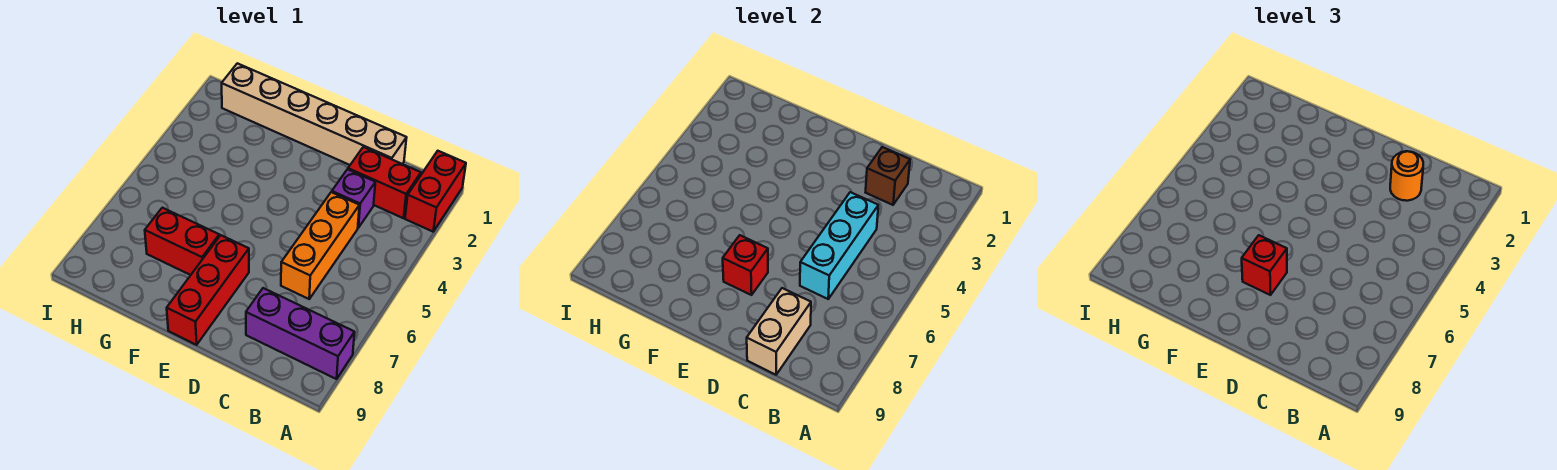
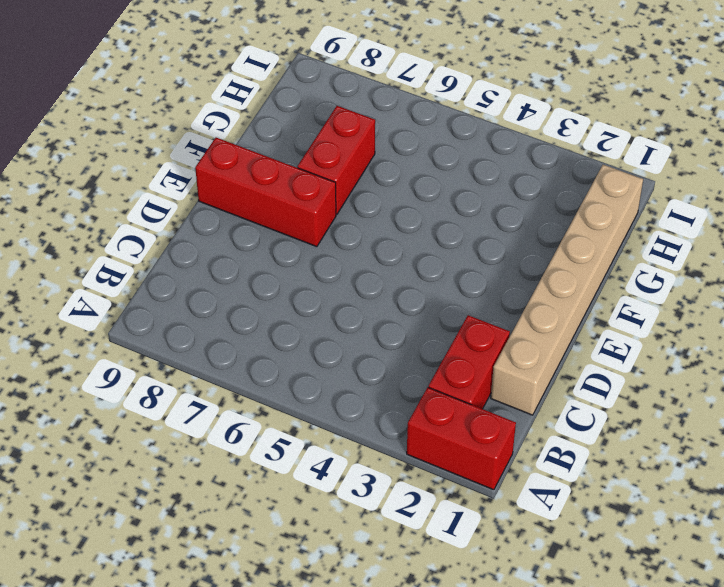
none -> purple brick A8:C8 level 1
none -> purple brick C3 level 1
none -> orange brick C4:C6 level 1

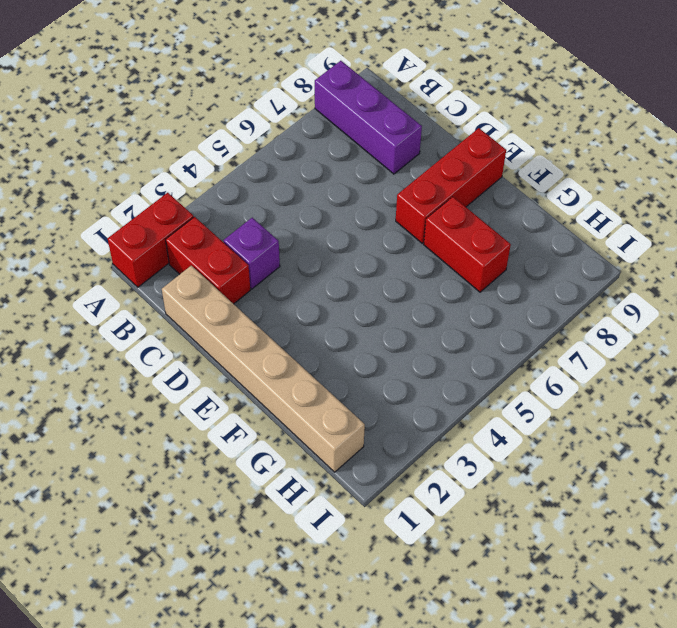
none -> orange brick C4:C6 level 1
none -> brown brick C2 level 2
none -> cyan brick C4:C6 level 2

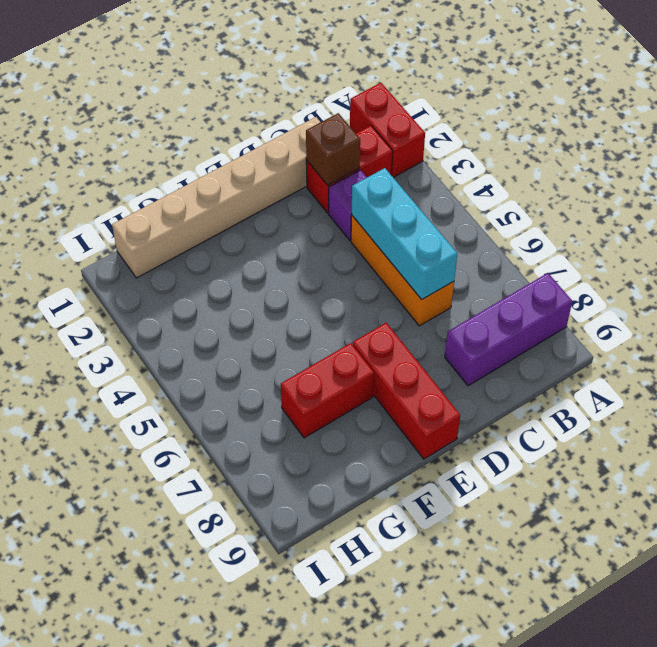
none -> tan brick C8:C9 level 2
none -> red brick E7 level 2
none -> orange round brick C2 level 3

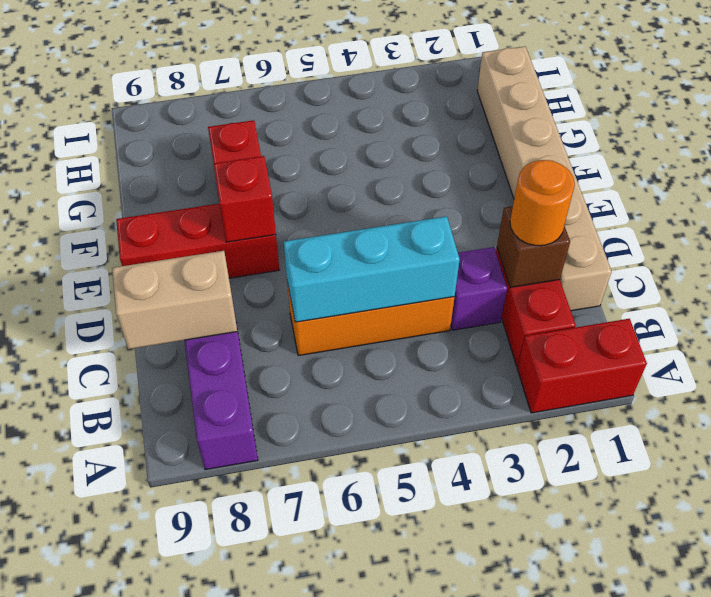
none -> red brick E7 level 3

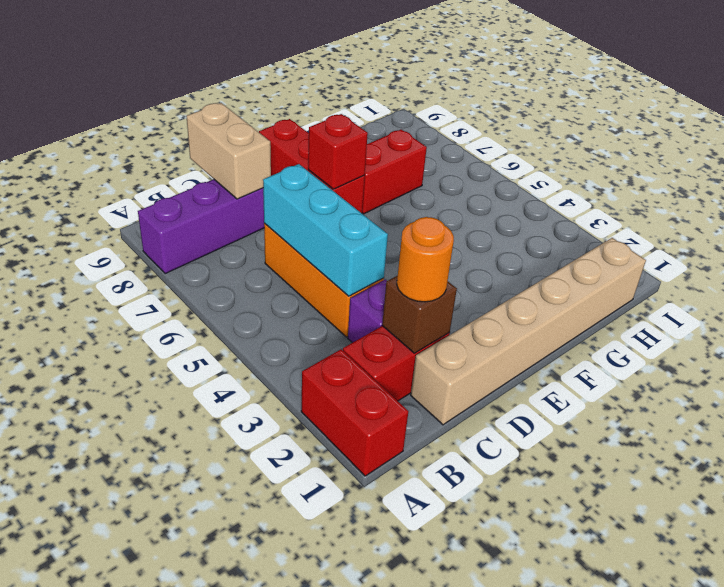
none -> red brick E7 level 3

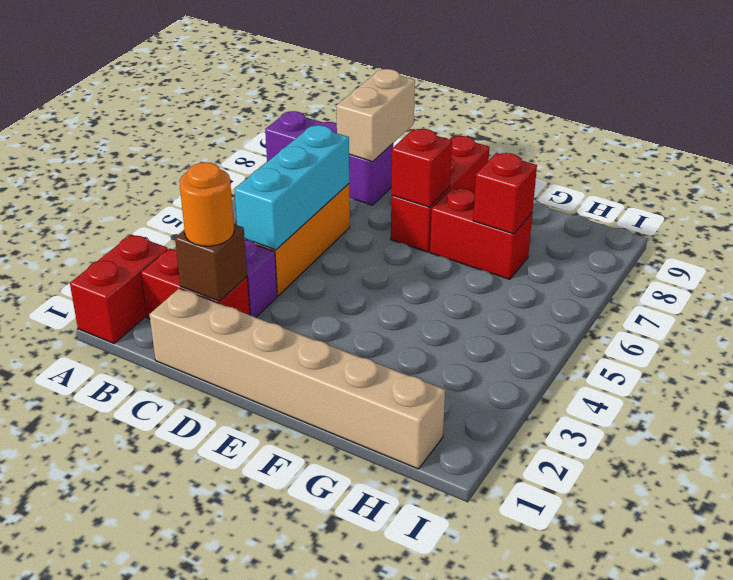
red brick G7 level 2 -> red brick E7 level 3

